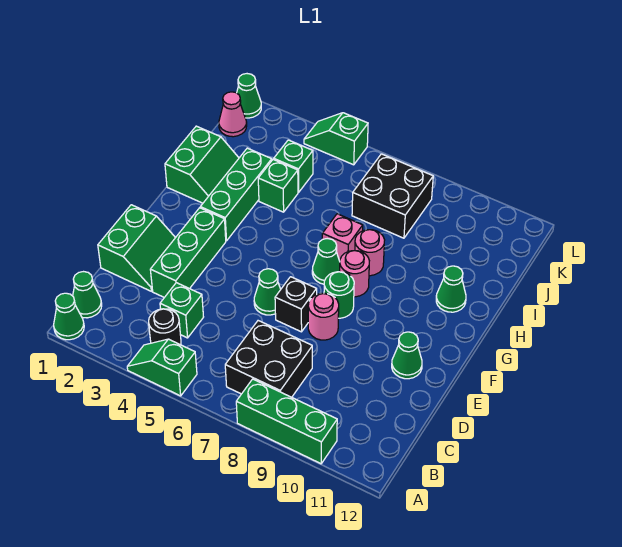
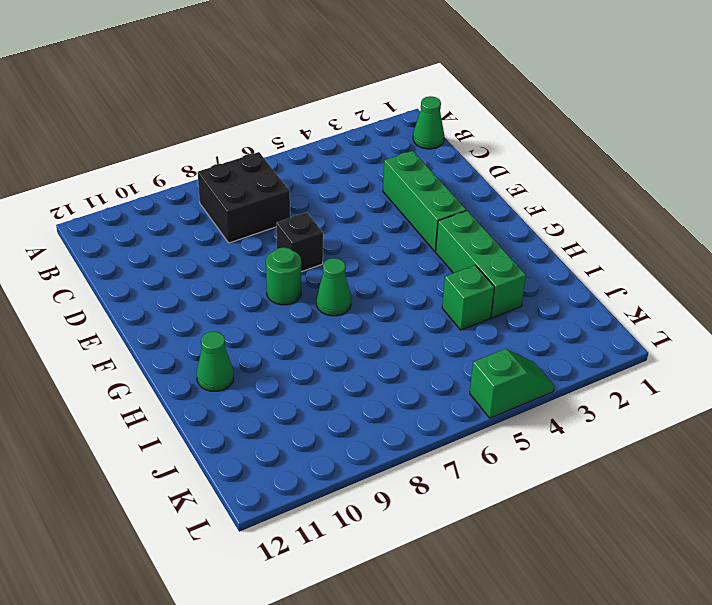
none -> green cone A1 level 1
none -> green slope A4:A5 level 1 top 5
none -> green brick A8:A10 level 1

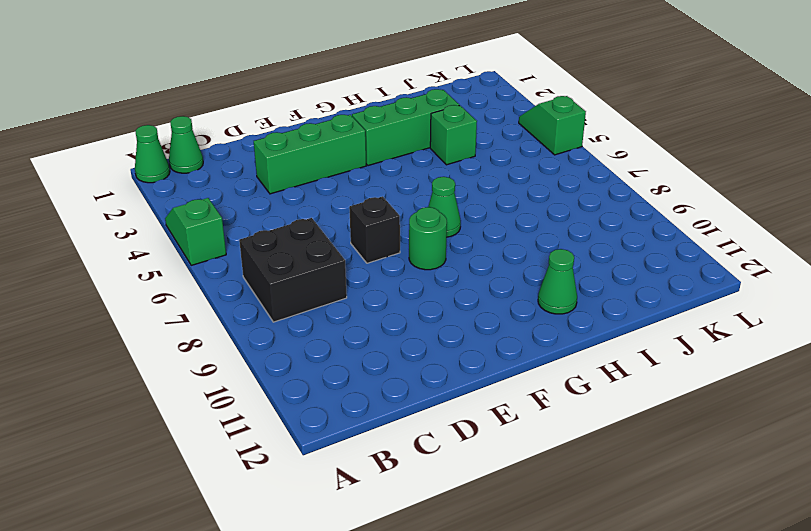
none -> green brick A8:A10 level 1
none -> black round brick B4 level 1
none -> green brick C4 level 1

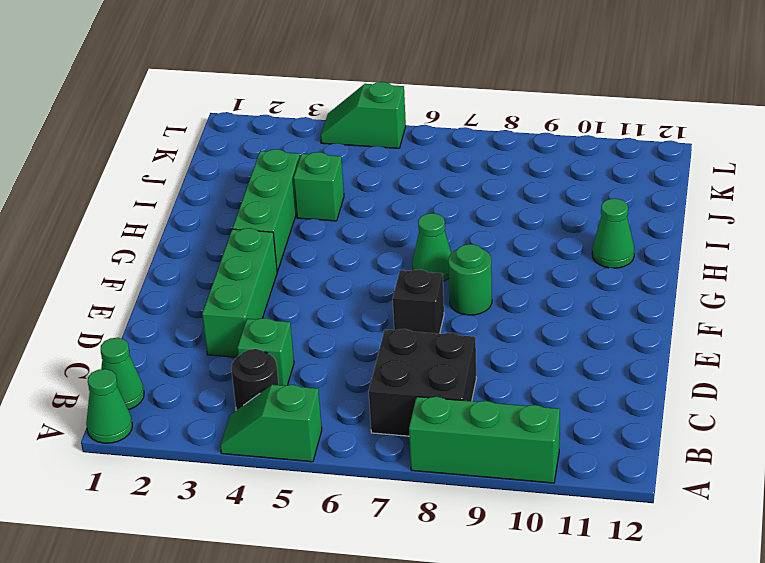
none -> green slope D1:E2 level 1 top 1
none -> green cone E6 level 1
none -> pink round brick E8 level 1

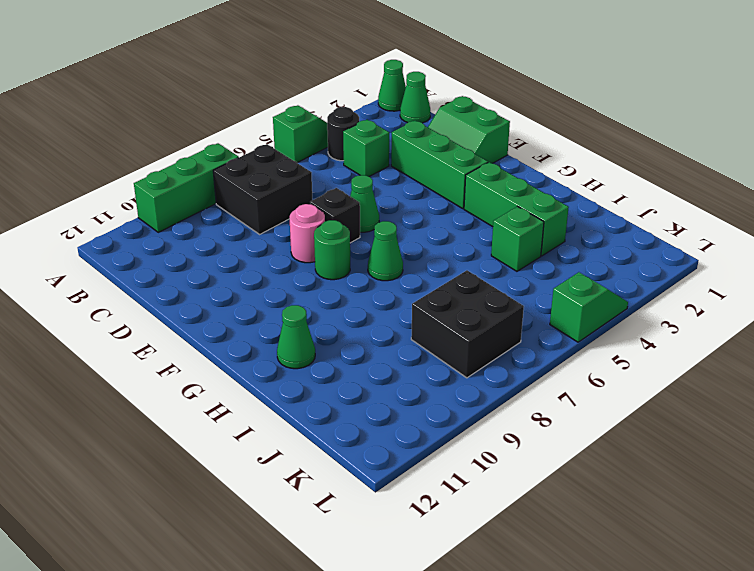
none -> green cone E11 level 1
none -> pink round brick G8 level 1
none -> green slope H1:I2 level 1 top 1

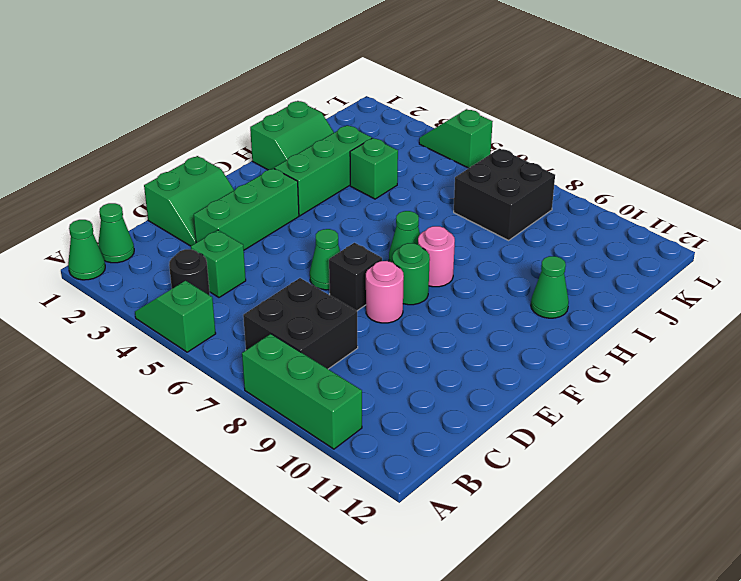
none -> green cone E11 level 1
none -> pink brick H7 level 1
none -> pink round brick H8 level 1

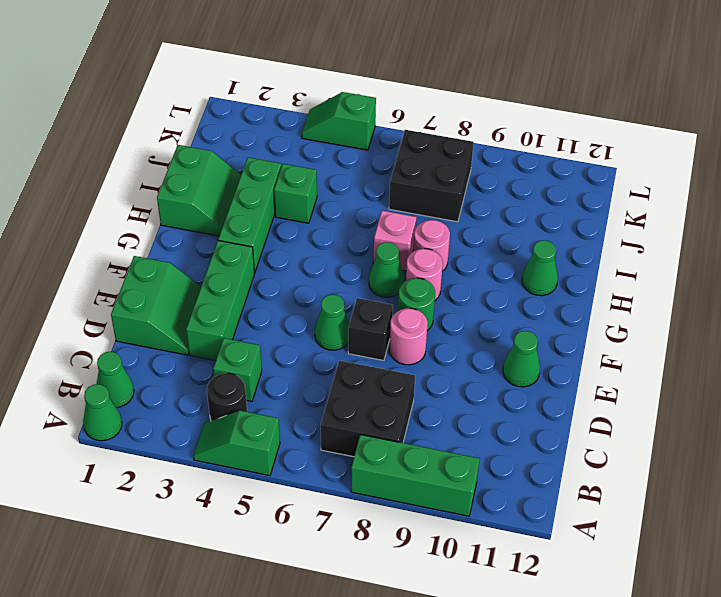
none -> green brick J4 level 1
none -> pink cone K1 level 1
none -> green cone L1 level 1

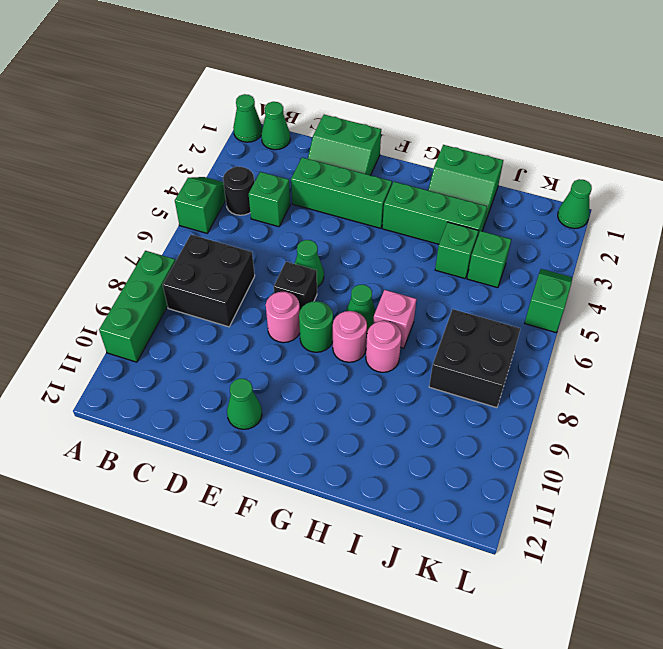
none -> green cone H11 level 1
none -> pink cone K1 level 1

